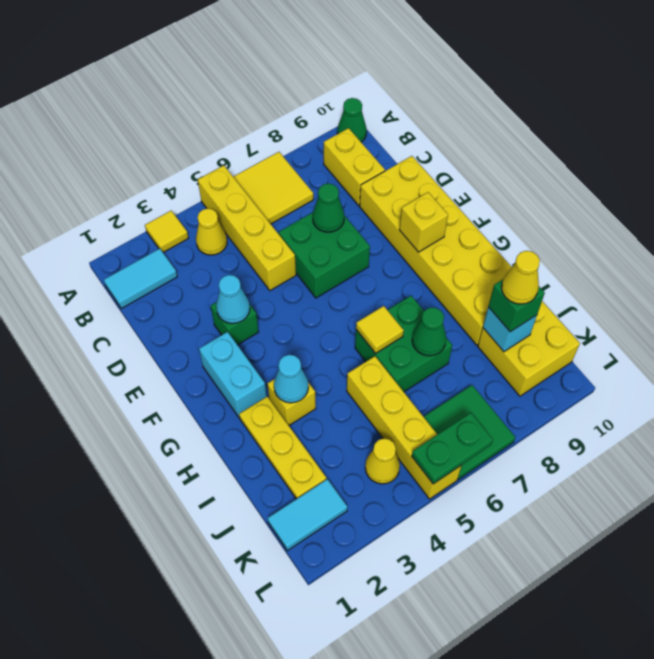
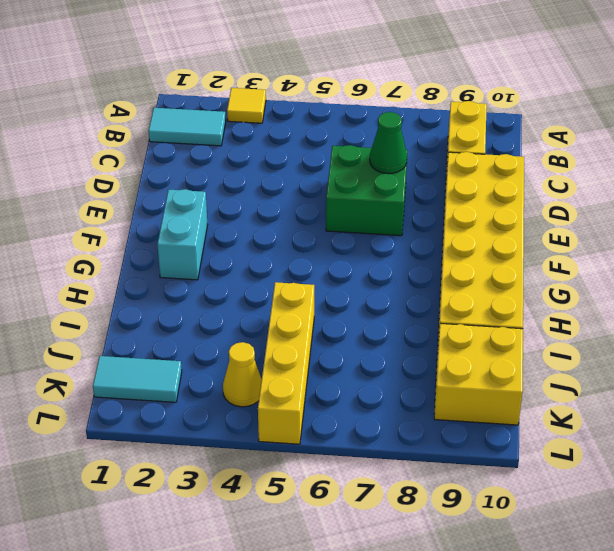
none -> yellow brick A5:D5 level 1
none -> yellow tile A6:B7 level 1
none -> green cone A10 level 1

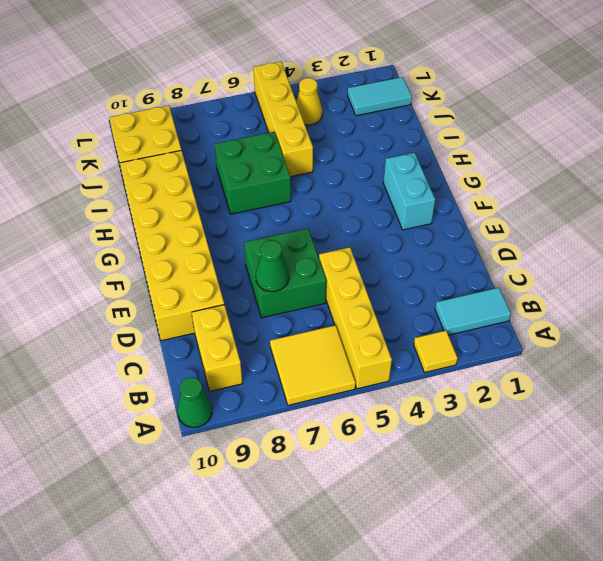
none -> yellow cone B4 level 1
none -> green brick E3 level 1
none -> yellow plate H2:J2 level 1

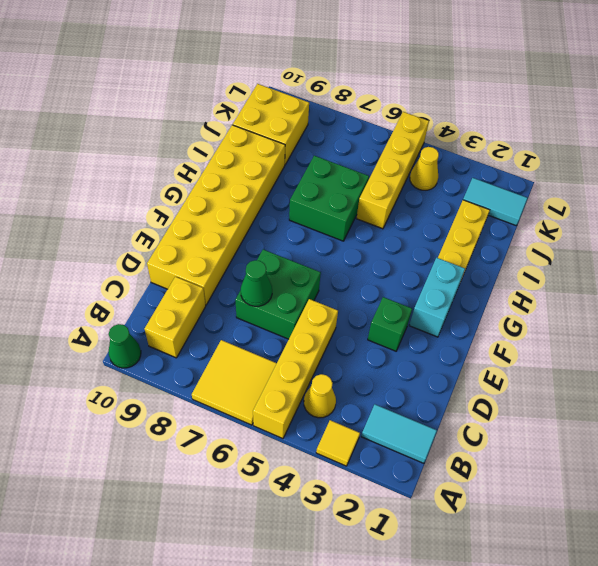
none -> yellow brick H3 level 1
none -> green tile K6:L7 level 1
none -> cyan cone E3 level 2

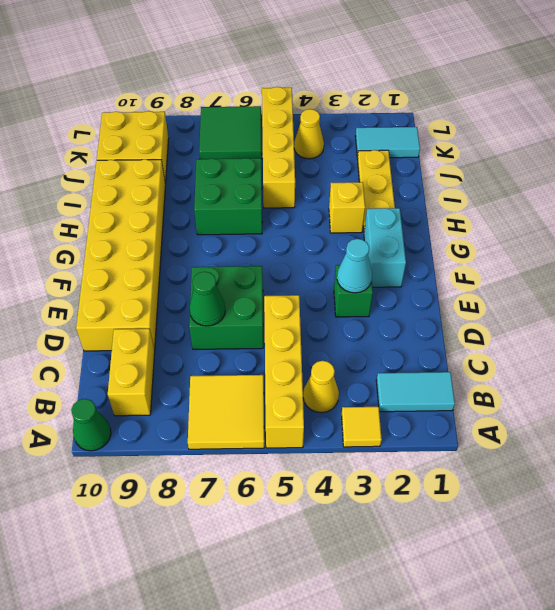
none -> yellow brick F9 level 2
none -> cyan cone H3 level 2
none -> yellow tile H6 level 2

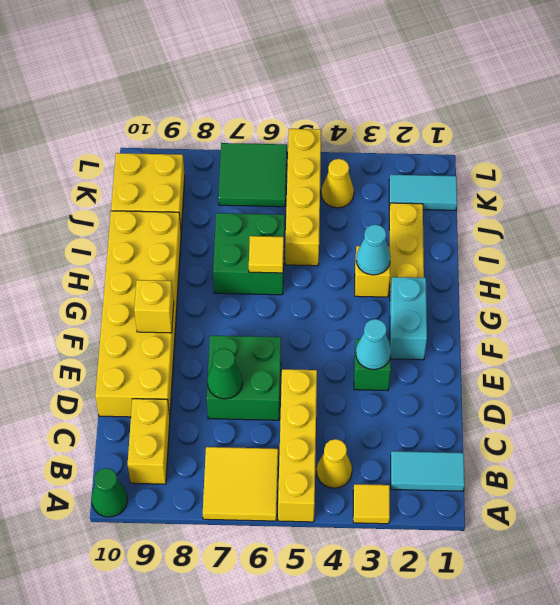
none -> green cone I7 level 2
none -> cyan brick J9 level 2
none -> green plate L5:L6 level 2

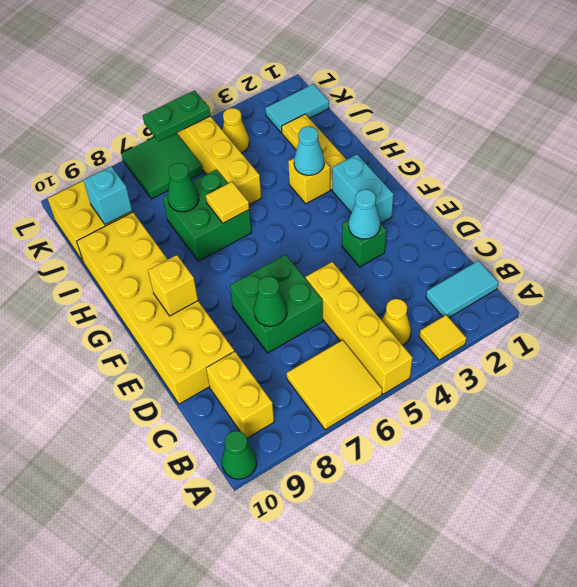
none -> green brick J9 level 3
none -> yellow cone J9 level 4

